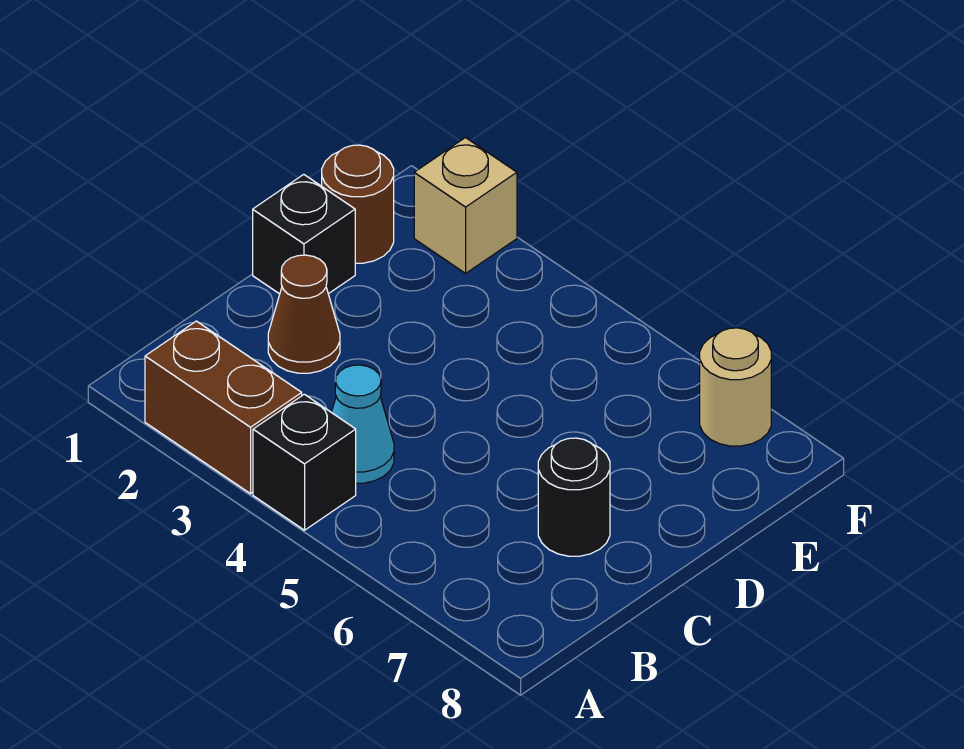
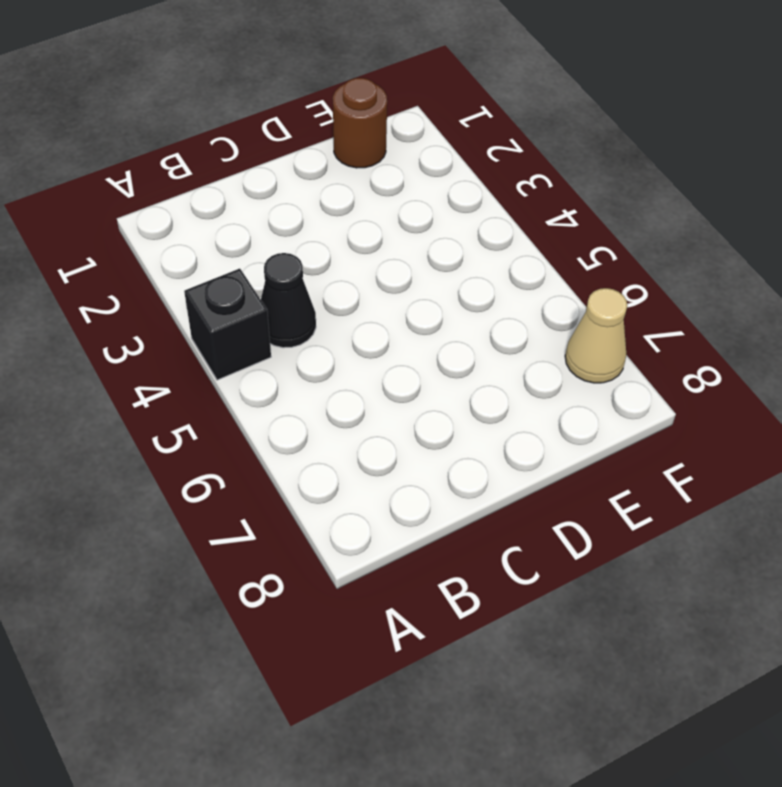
black cone B4 level 1 -> cyan cone B4 level 1
tan cone F7 level 1 -> tan round brick F7 level 1
none -> brown brick A2:A3 level 1
none -> brown cone C2 level 1

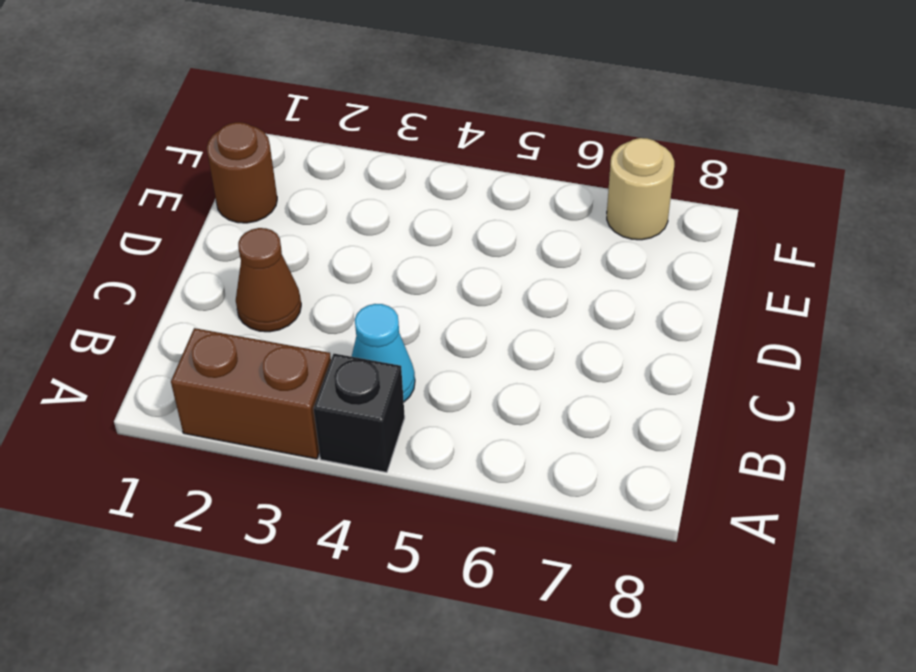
none -> black round brick C7 level 1
none -> black brick D1 level 1

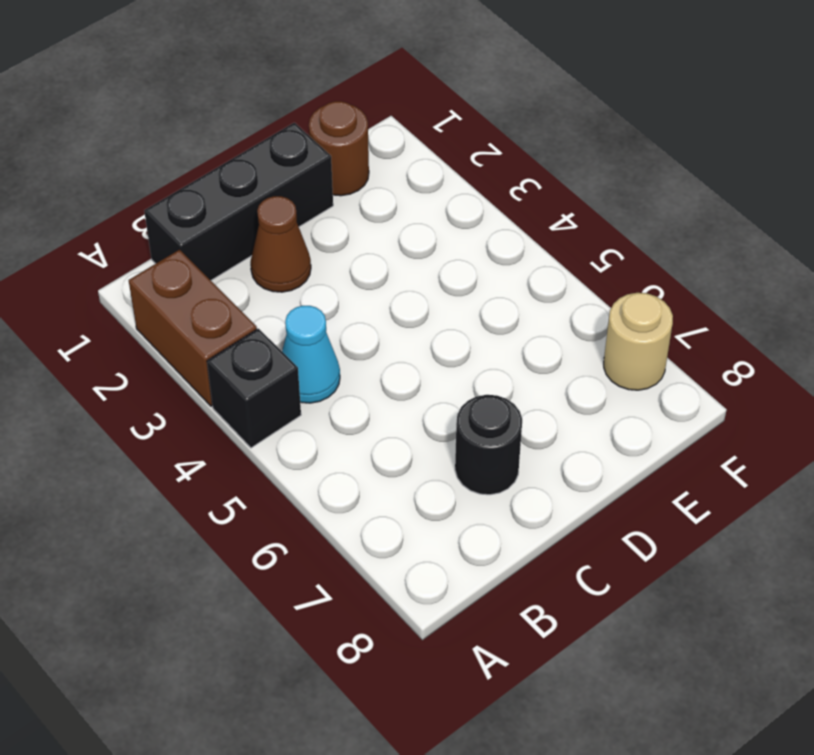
black brick B1:D1 level 1 -> black brick D1 level 1
none -> tan brick F2 level 1

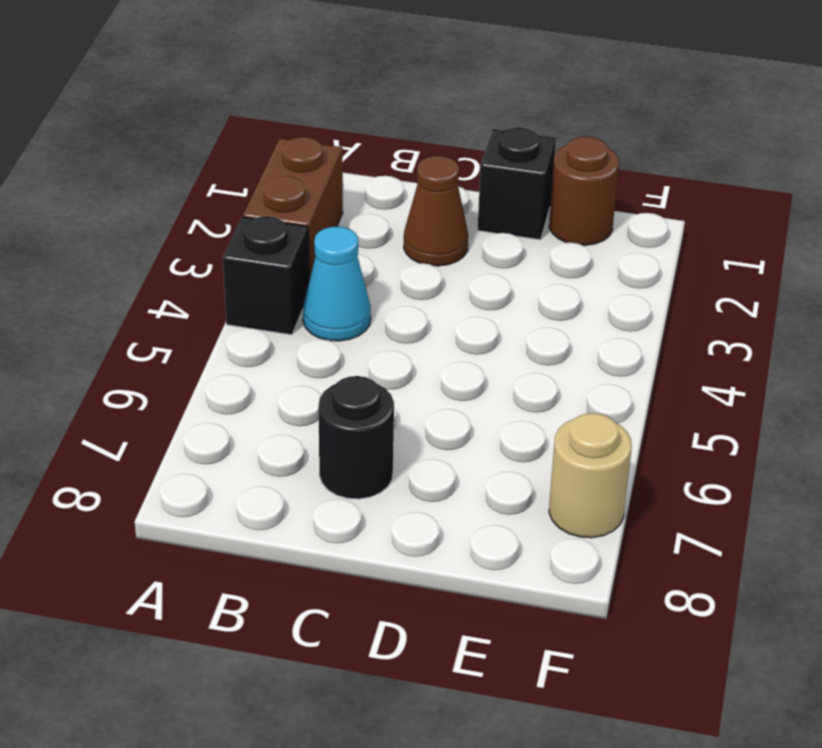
none -> tan brick F2 level 1

